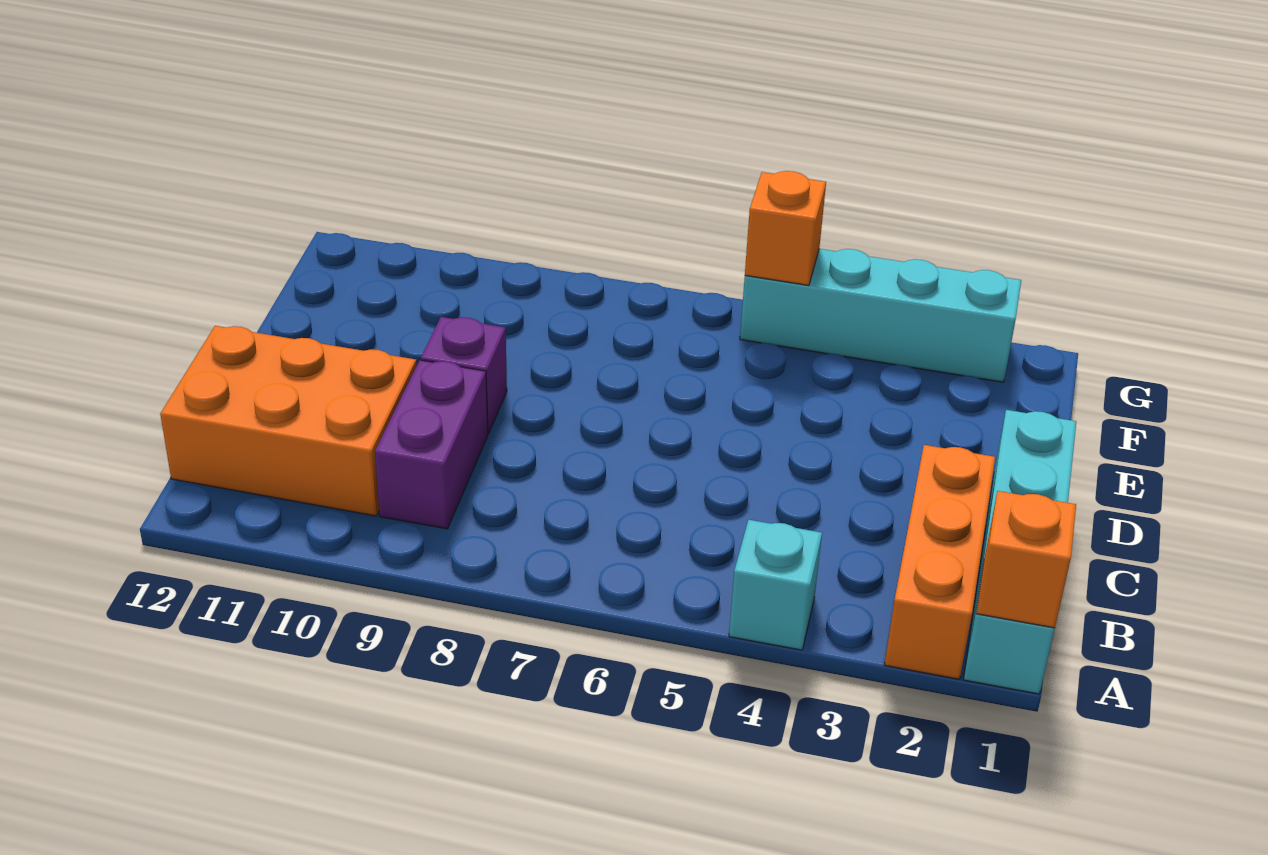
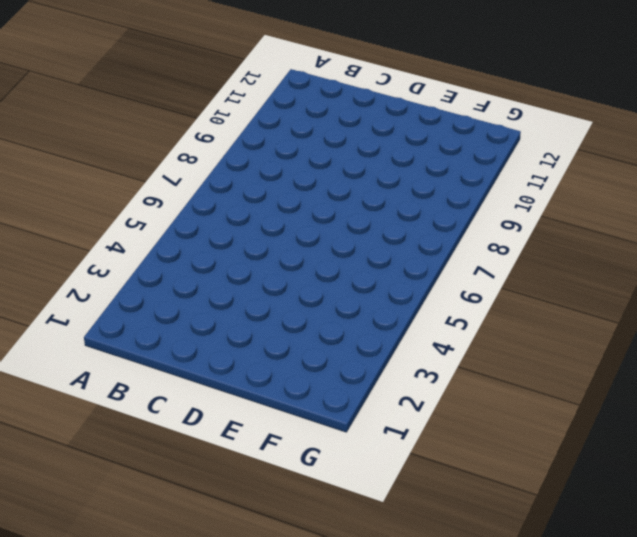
none -> cyan brick A1:D1 level 1
none -> orange brick A2:C2 level 1

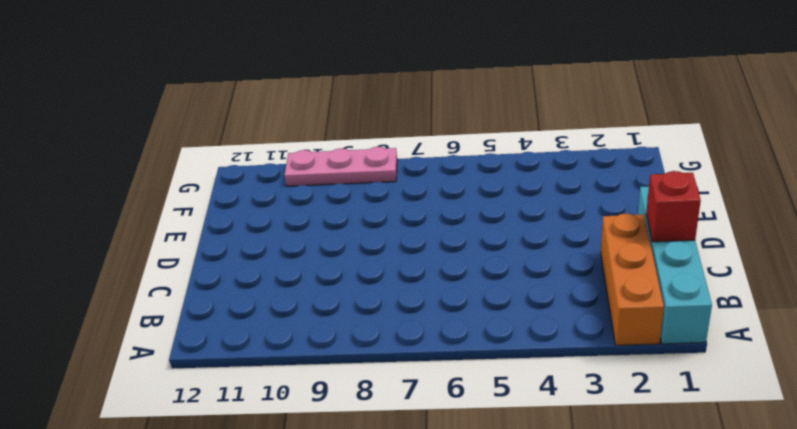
red brick C1 level 2 -> none
pink plate G8:G10 level 1 -> none
none -> cyan brick A4 level 1
none -> purple brick B9:C9 level 1

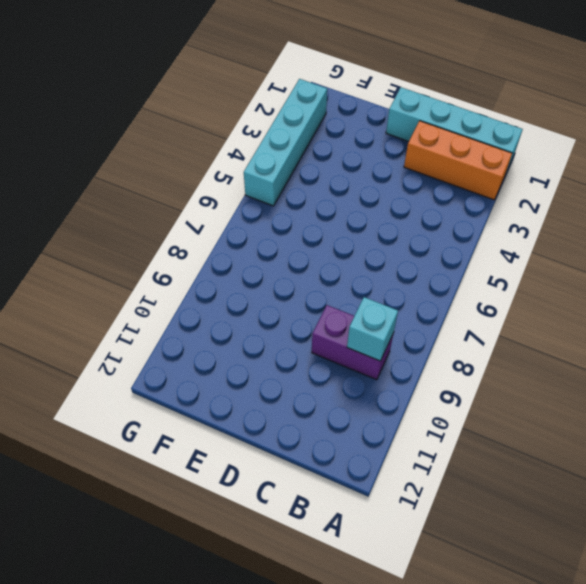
cyan brick B9 level 2 -> cyan brick A4 level 1
none -> orange brick B10:C12 level 1
none -> purple brick D9 level 1

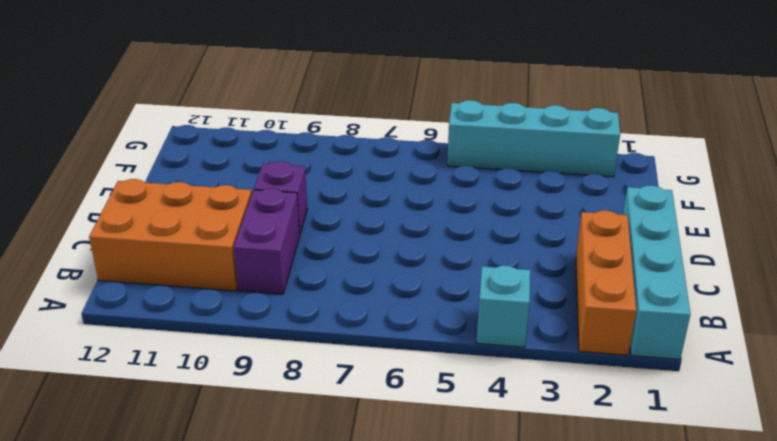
none -> orange brick A1 level 2
none -> orange brick G5 level 2

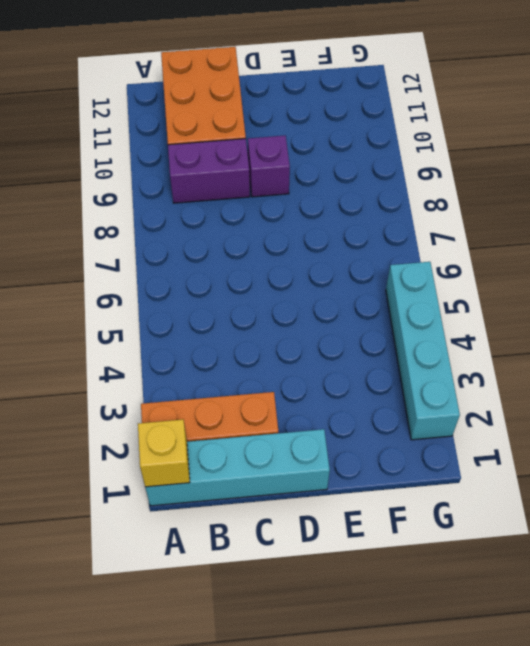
yellow brick A1 level 2 -> orange brick A1 level 2
none -> cyan brick A4 level 1
none -> orange brick G5 level 2

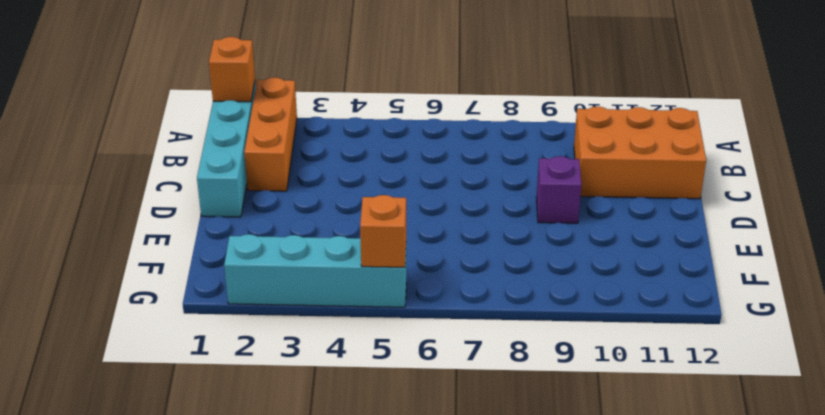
none -> cyan brick A4 level 1
none -> purple brick B9:C9 level 1

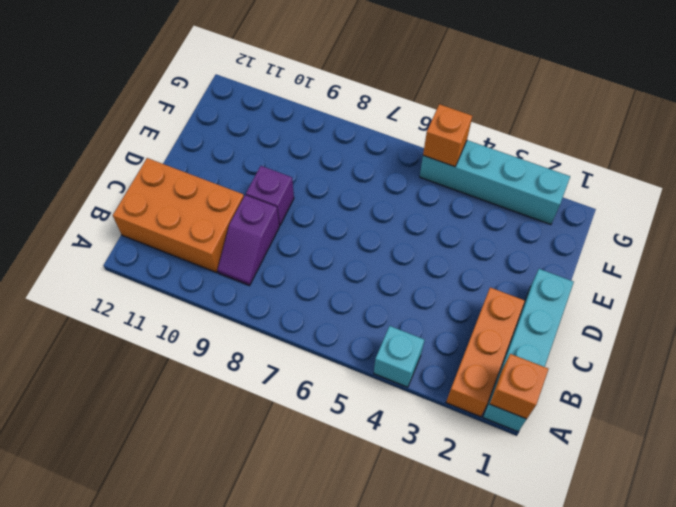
purple slope B9:C9 level 1 top C -> purple brick B9:C9 level 1

